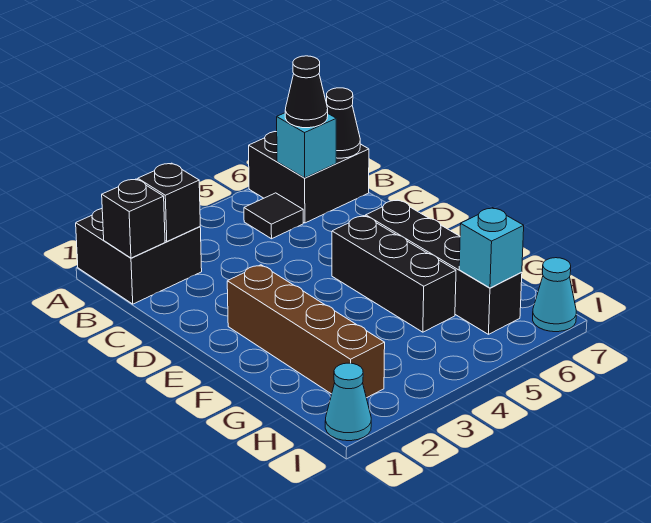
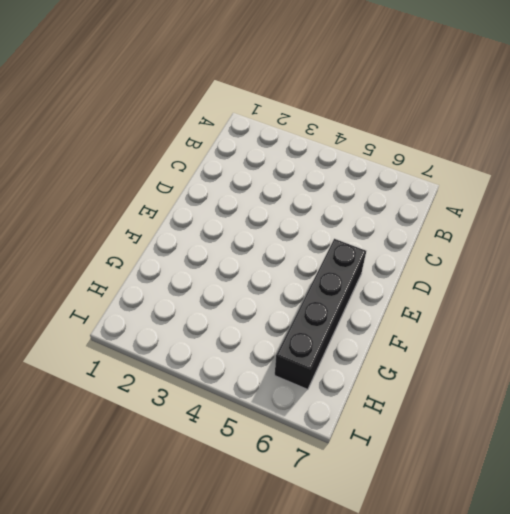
none -> black brick A1:B2 level 1
none -> black brick A6:B7 level 1
none -> black tile B5 level 1

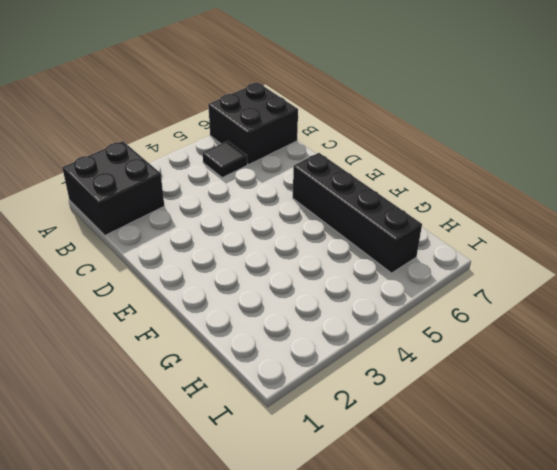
none -> brown brick E2:H2 level 1
none -> black brick E5:G5 level 1
none -> cyan cone I1 level 1

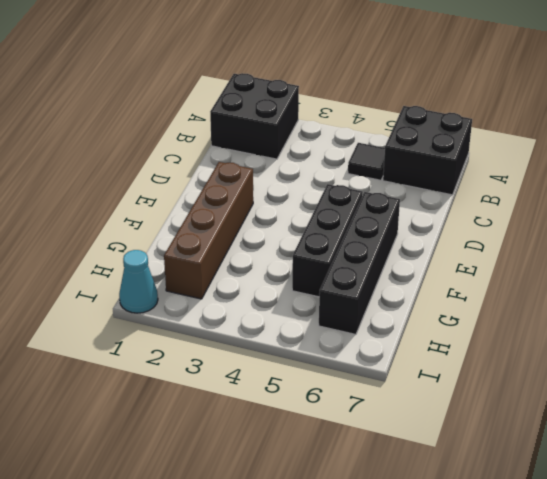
none -> cyan cone I7 level 1
none -> black brick B1 level 2
none -> black brick B2 level 2

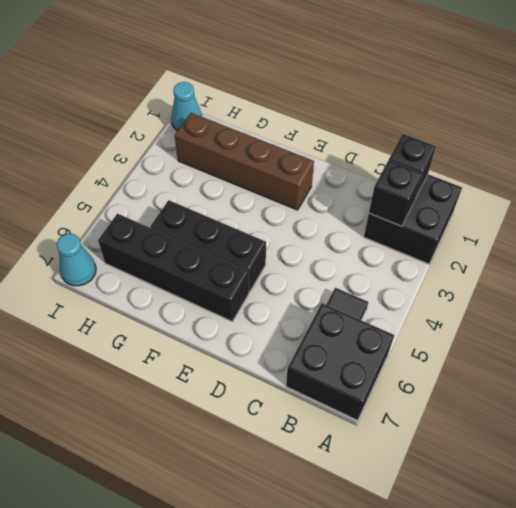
none -> cyan brick B6 level 2
none -> black cone B7 level 2
none -> cyan brick H6 level 2

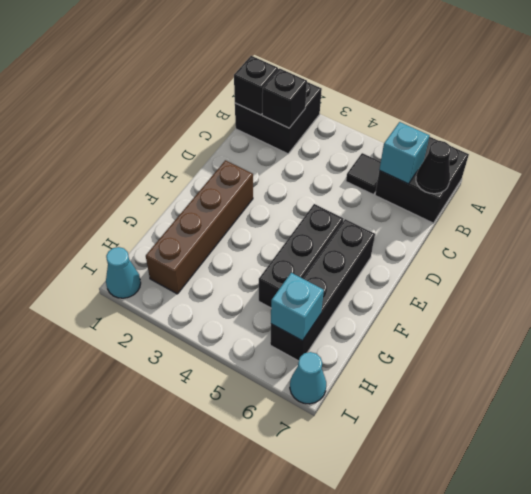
none -> black cone B6 level 3

